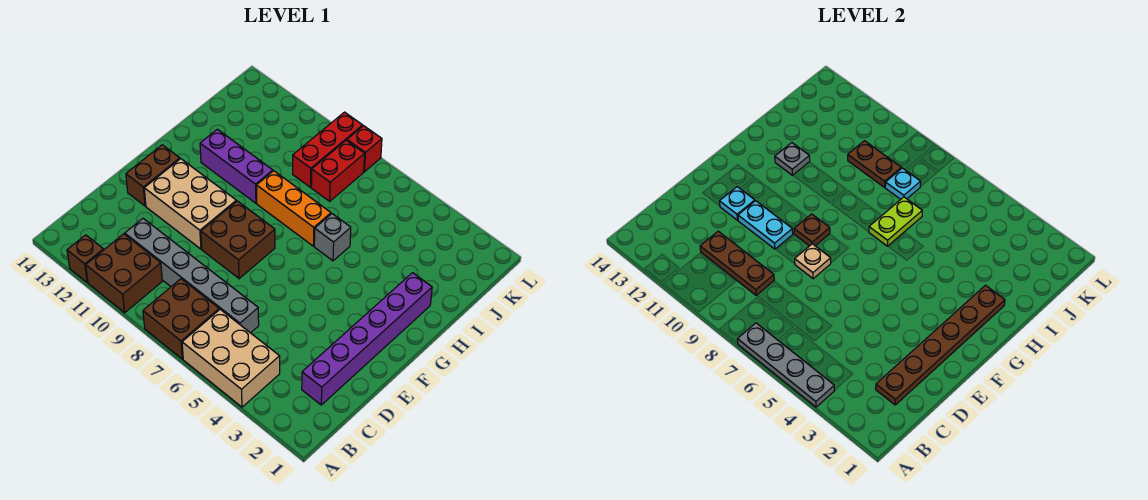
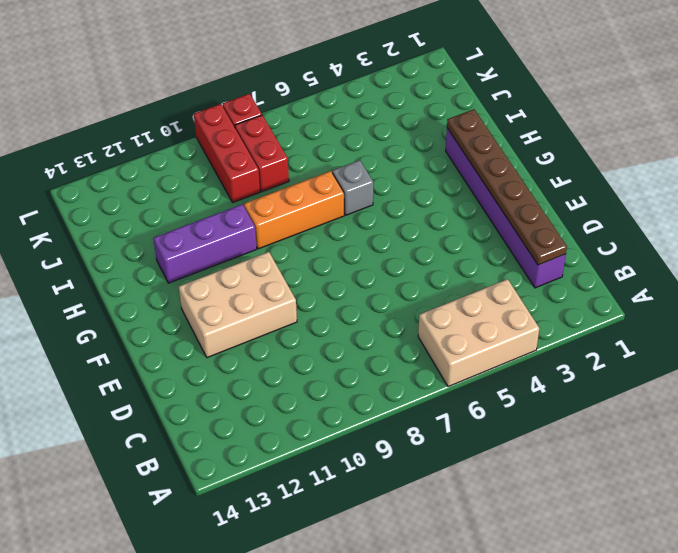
none -> brown brick A7:B8 level 1
none -> brown brick A10:B11 level 1
none -> brown brick A12 level 1

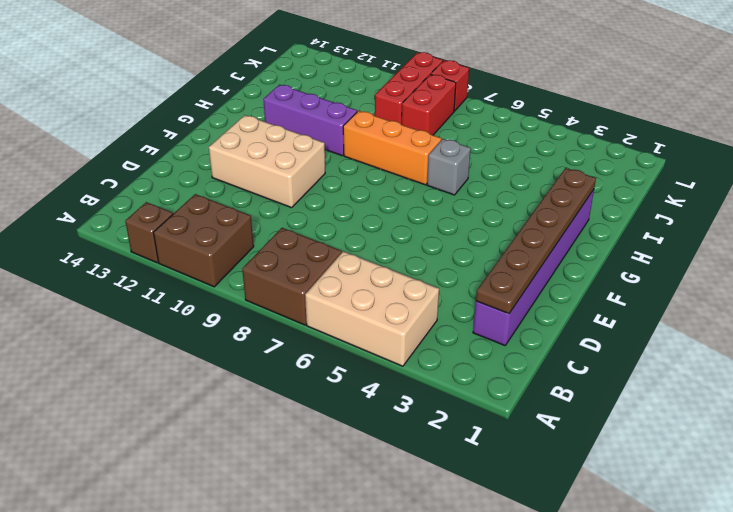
none -> grey brick C6:C11 level 1
none -> brown brick E8:F9 level 1
none -> brown brick E13:F13 level 1

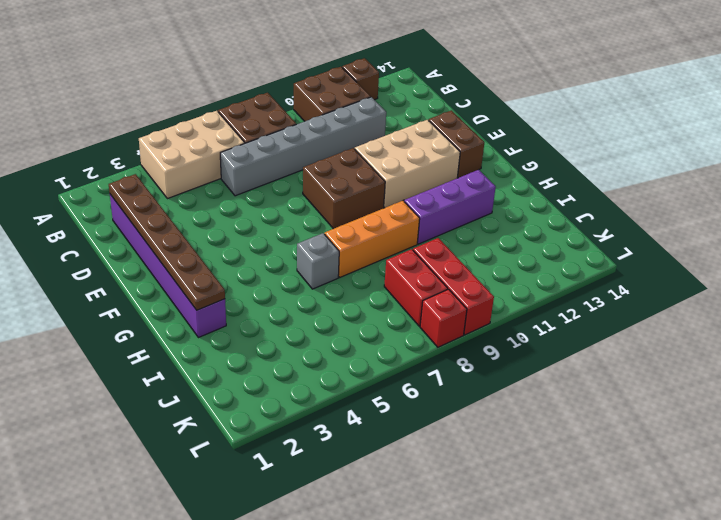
none -> grey plate A4:A7 level 2
none -> brown plate C9:C11 level 2
none -> tan plate E8 level 2

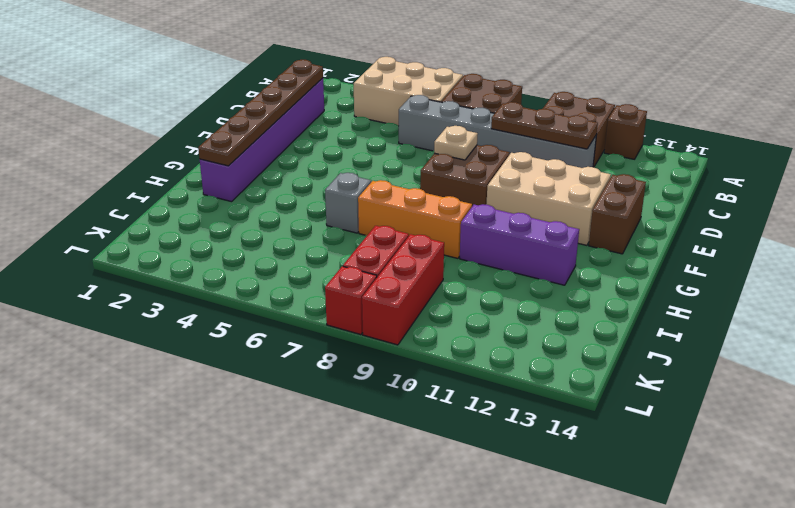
none -> grey plate A4:A7 level 2
none -> cyan plate E10:E11 level 2
none -> cyan plate E12 level 2

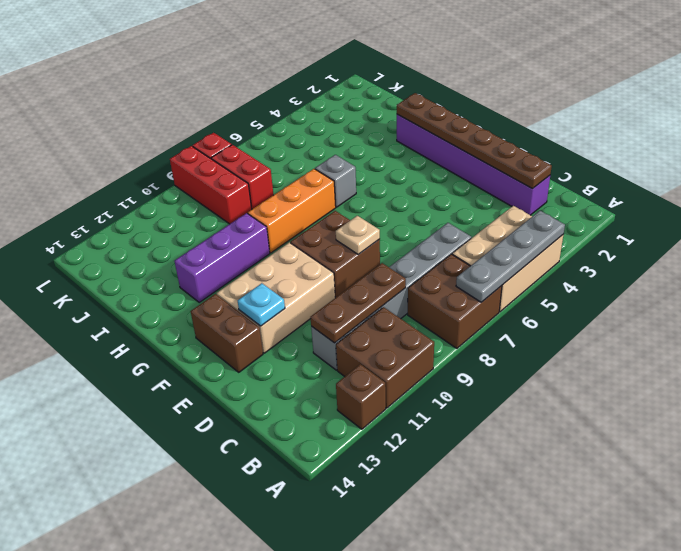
none -> cyan plate E10:E11 level 2
none -> brown plate F9 level 2
none -> lime plate H7:I7 level 2

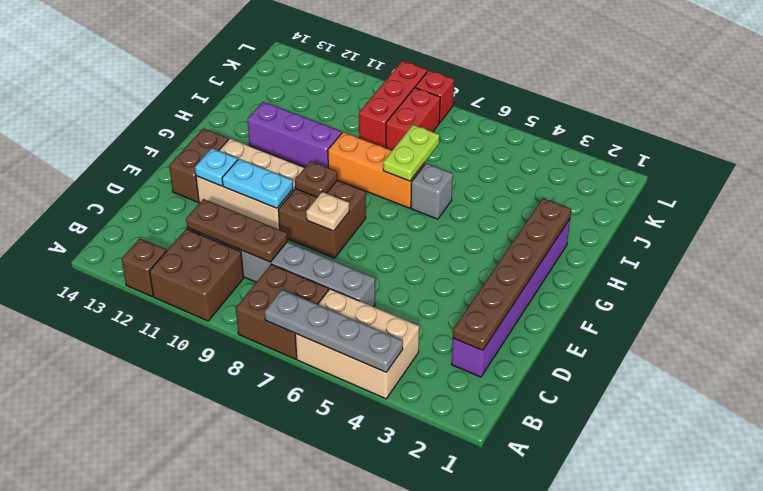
none -> grey plate H12 level 2
none -> cyan plate J8 level 2
none -> brown plate J9:J10 level 2

